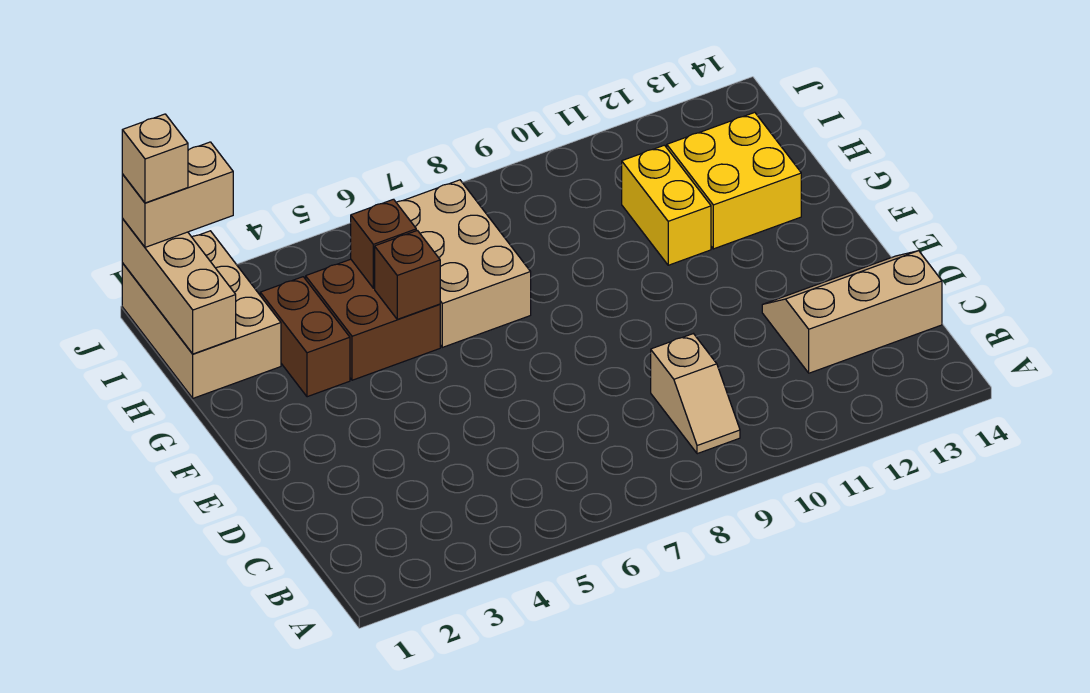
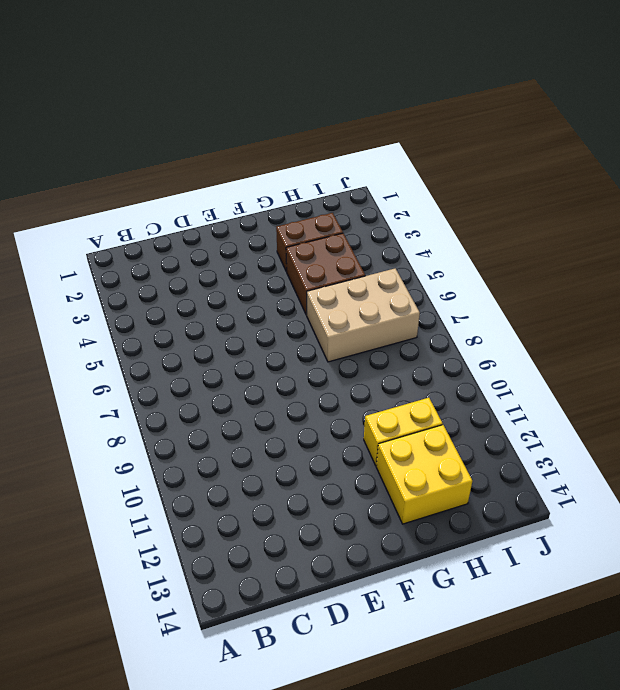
none -> tan slope B9:C9 level 1 top C
none -> tan slope C12:D14 level 1 top C
none -> tan brick H1:J2 level 1

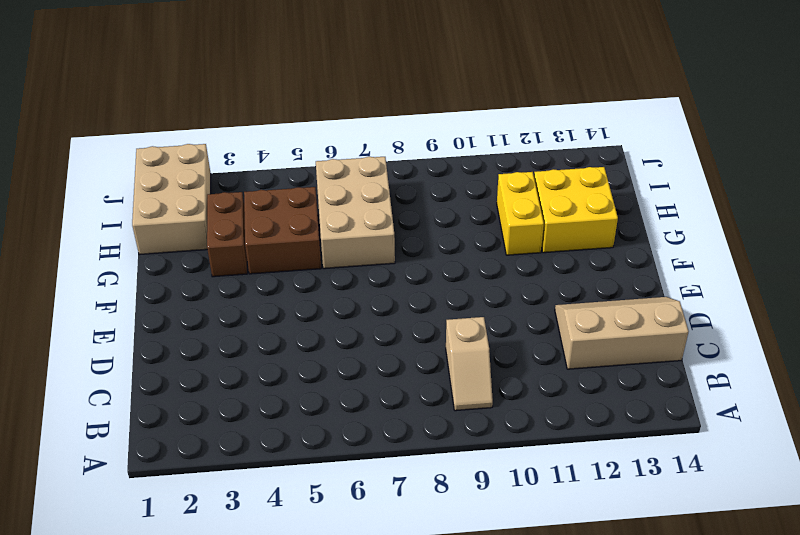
none -> brown brick G5 level 2
none -> tan brick H1:J1 level 2
none -> brown brick H5 level 2

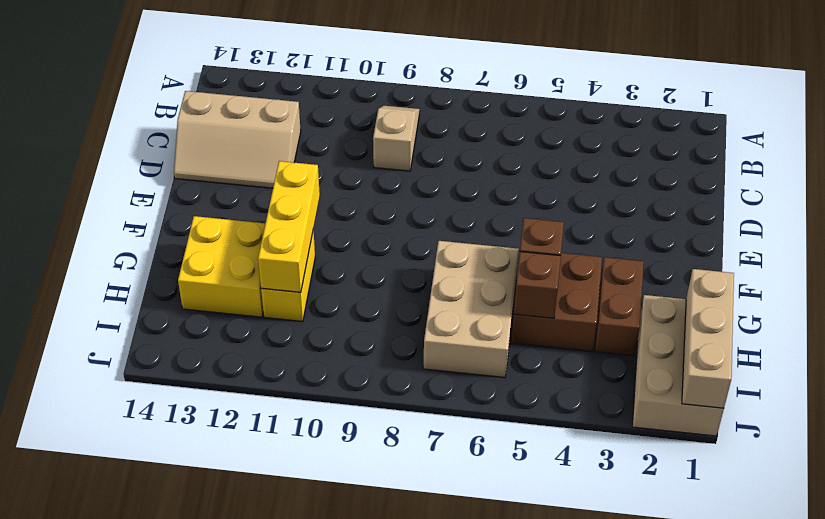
yellow brick F11:H11 level 2 -> none
none -> tan brick J1:J2 level 3
none -> tan brick J1 level 4

